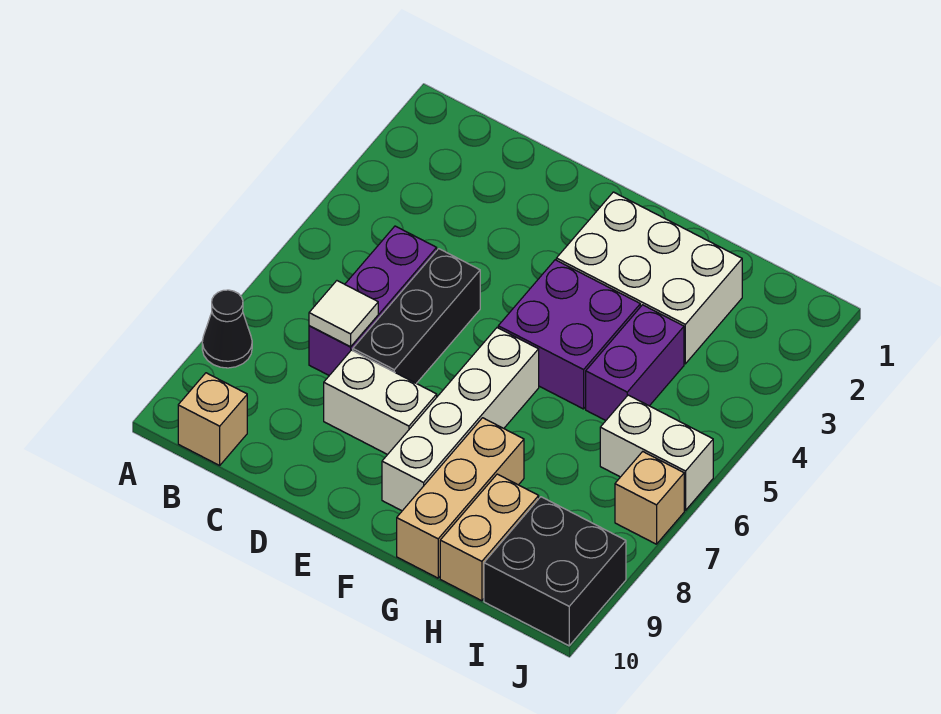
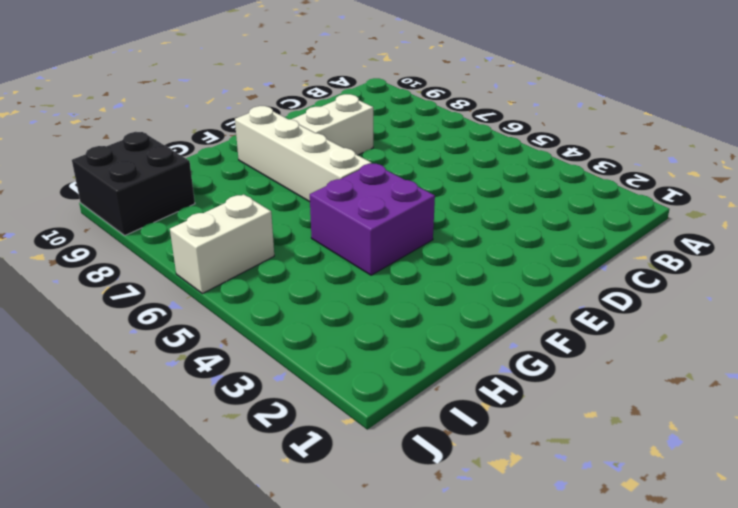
none -> black cone A8 level 1
none -> tan brick B10 level 1
none -> purple brick C5:C7 level 1

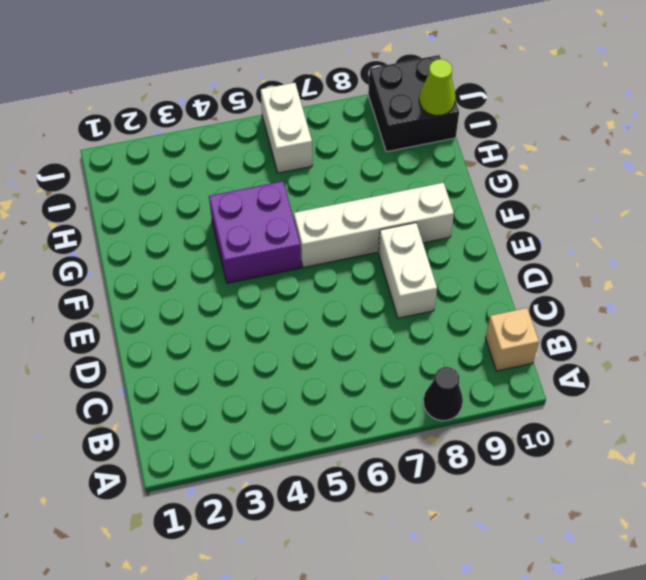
lime cone I10 level 2 -> none
none -> purple brick C5:C7 level 1
none -> black brick D5:D7 level 1
none -> white brick F2:H3 level 1

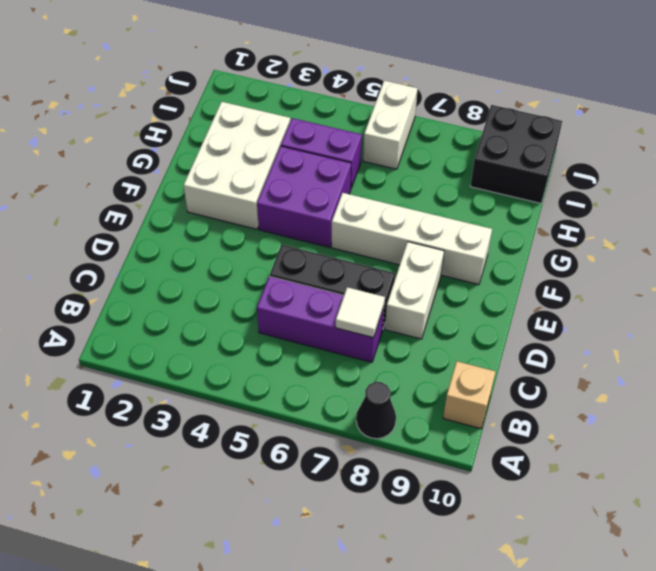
none -> tan brick G8:G10 level 1
none -> tan brick H9:H10 level 1
none -> tan brick J7 level 1

